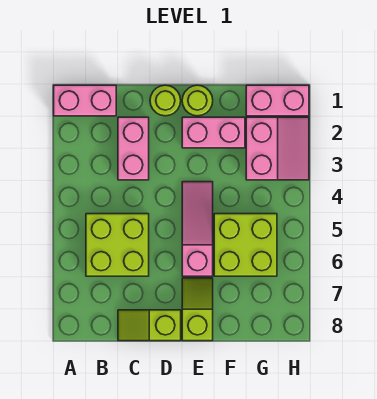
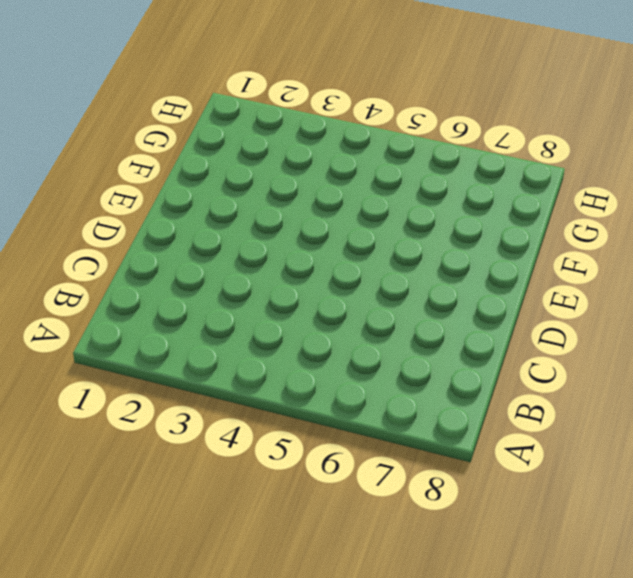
none -> pink brick A1:B1 level 1
none -> lime brick B5:C6 level 1
none -> pink brick C2:C3 level 1

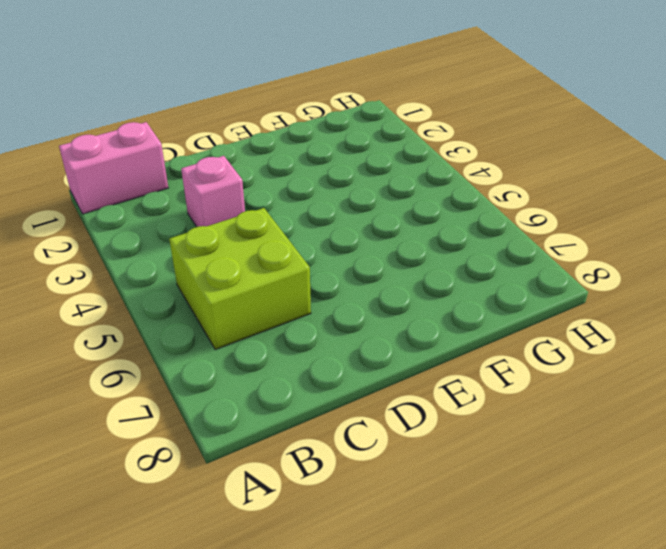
pink brick C3 level 1 -> pink brick C2:C3 level 1
none -> lime slope C8:D8 level 1 top D
none -> lime round brick D1 level 1
none -> lime round brick E1 level 1

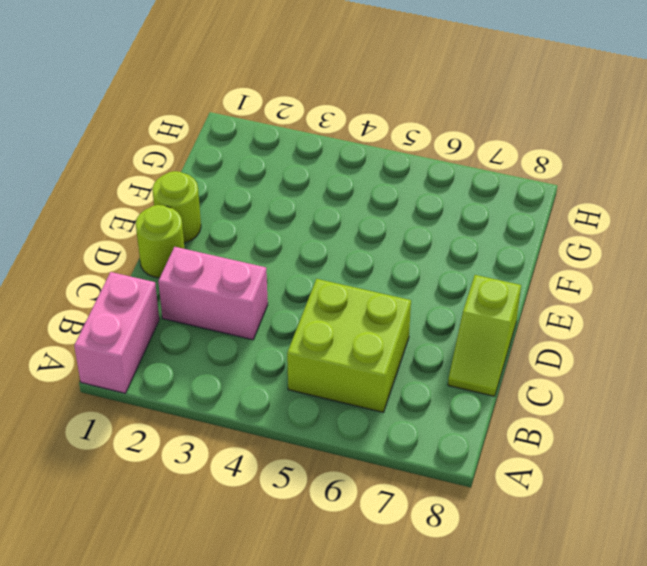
none -> pink brick E2:F2 level 1
none -> pink slope E4:E6 level 1 top 6
none -> lime slope E7:E8 level 1 top 8

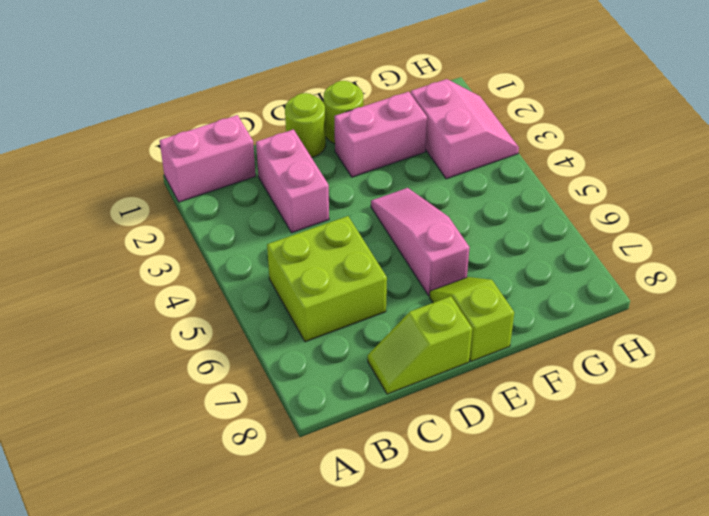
none -> lime brick F5:G6 level 1
none -> pink brick G1:H1 level 1

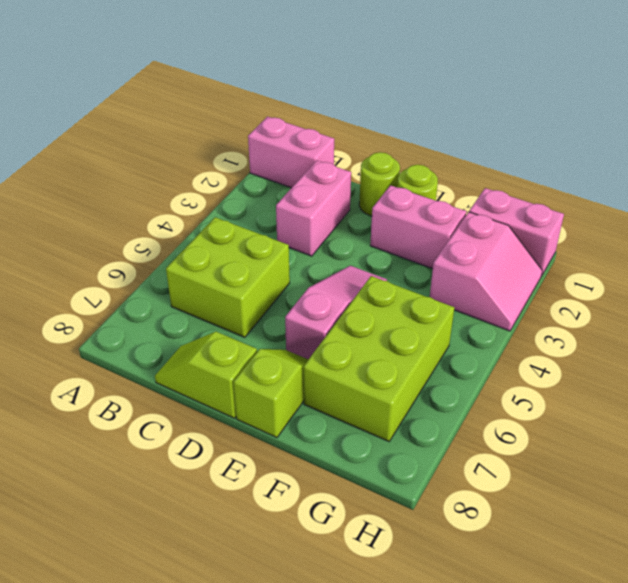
lime brick F5:G7 level 1 -> lime brick F5:G6 level 1

